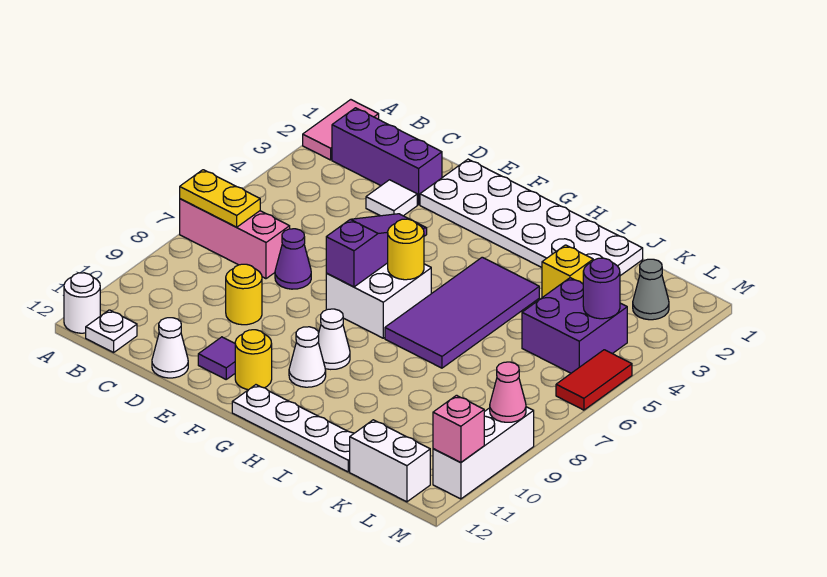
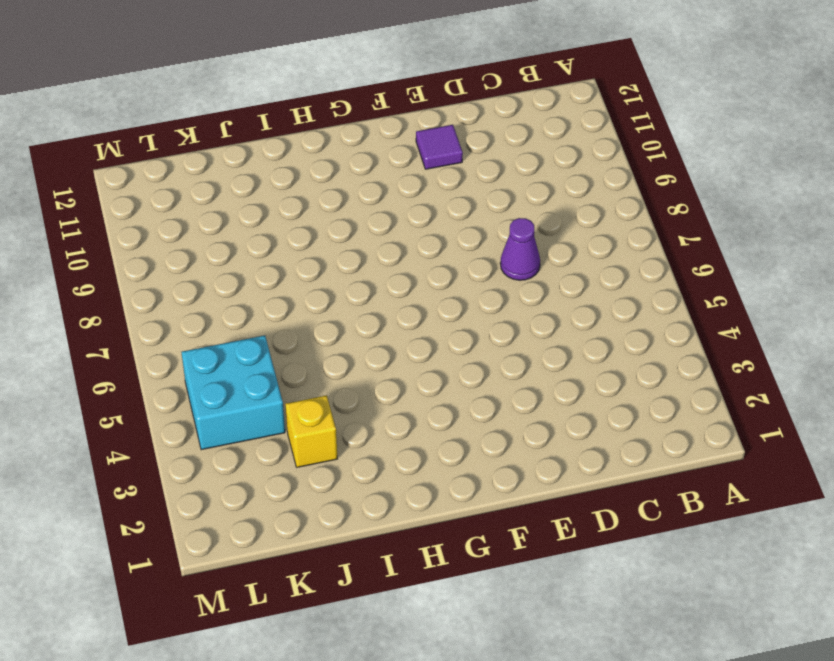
cyan brick K4:L5 level 1 -> purple brick K4:L5 level 1
none -> pink tile A1:A2 level 1
none -> pink brick A7:C7 level 1
none -> white round brick A12 level 1

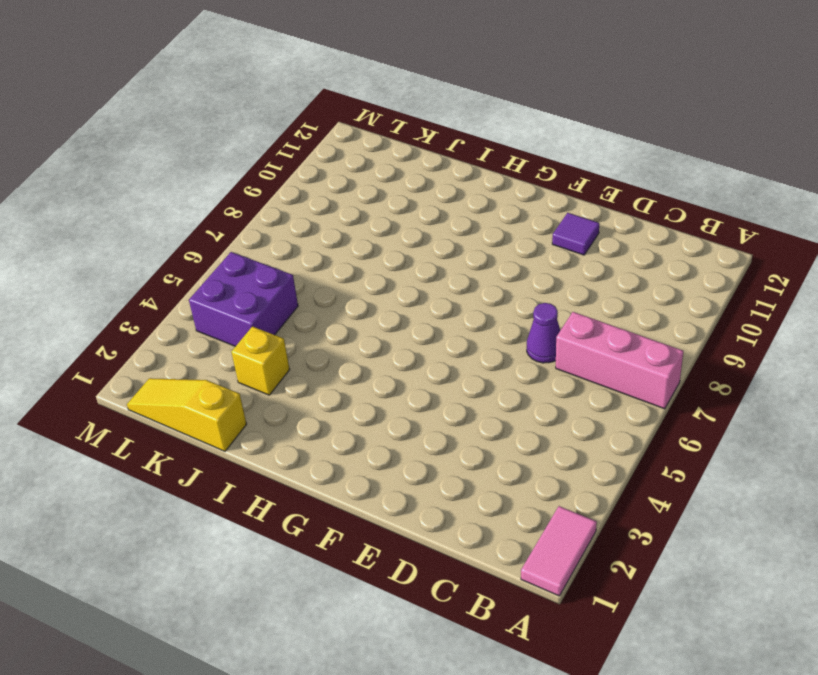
yellow slope J1:L1 level 1 top J -> white plate E1:J2 level 1
none -> white round brick A12 level 1
none -> purple brick B2:D2 level 1
none -> white plate B12 level 1

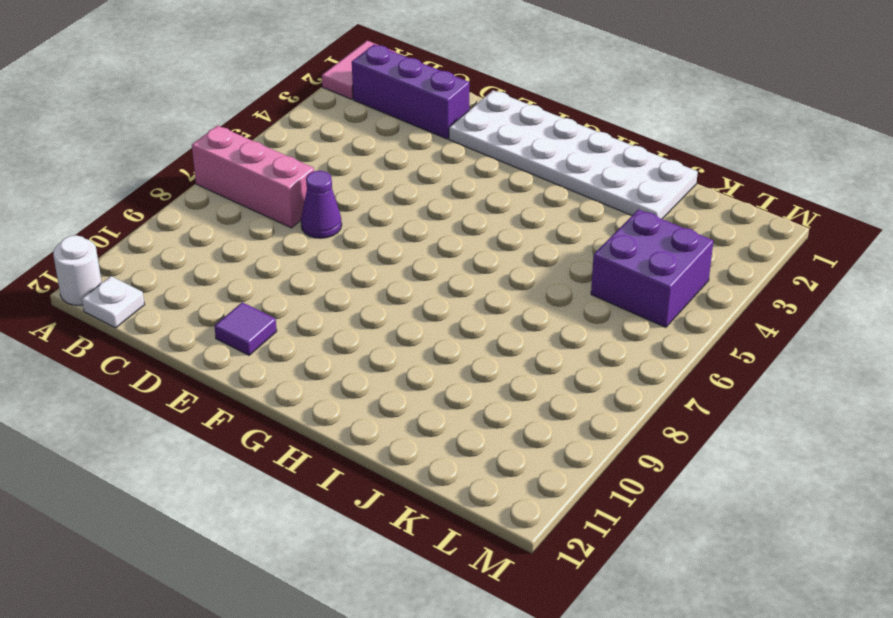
none -> white tile D3 level 1
none -> yellow round brick D9 level 1
none -> white cone D12 level 1

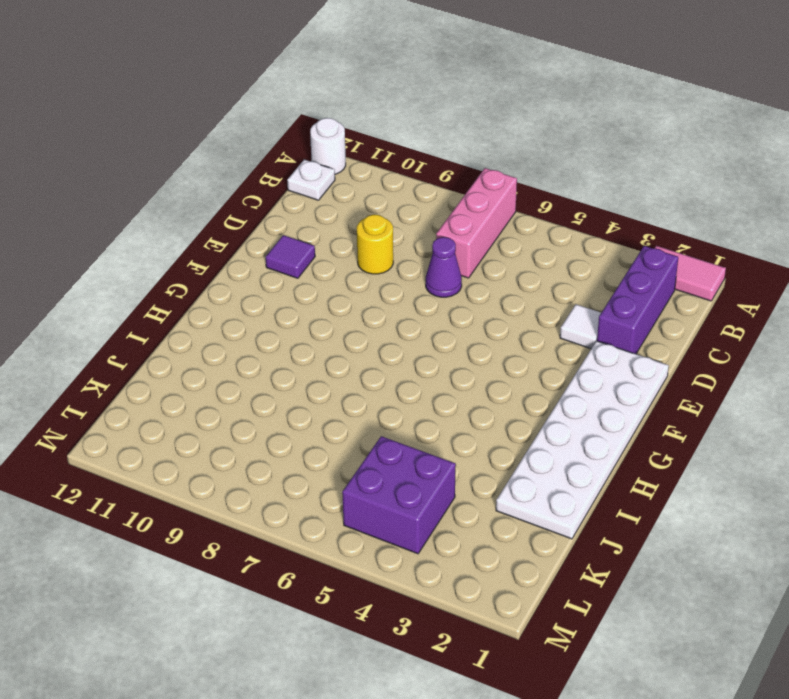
none -> white cone D12 level 1
none -> white brick F6:G7 level 1
none -> yellow round brick F11 level 1

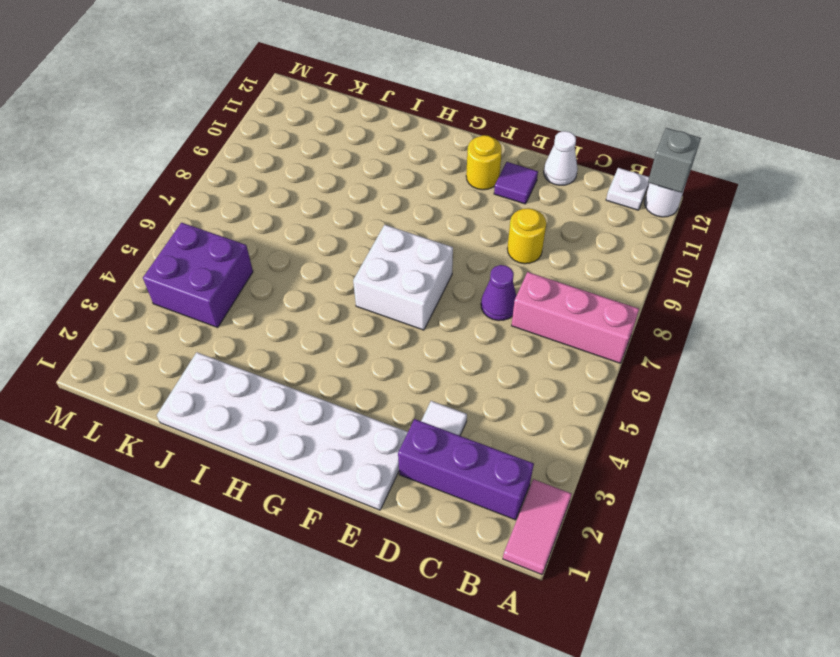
grey brick A12 level 2 -> none
none -> white cone G9 level 1
none -> white cone G10 level 1
none -> white plate G12:J12 level 1

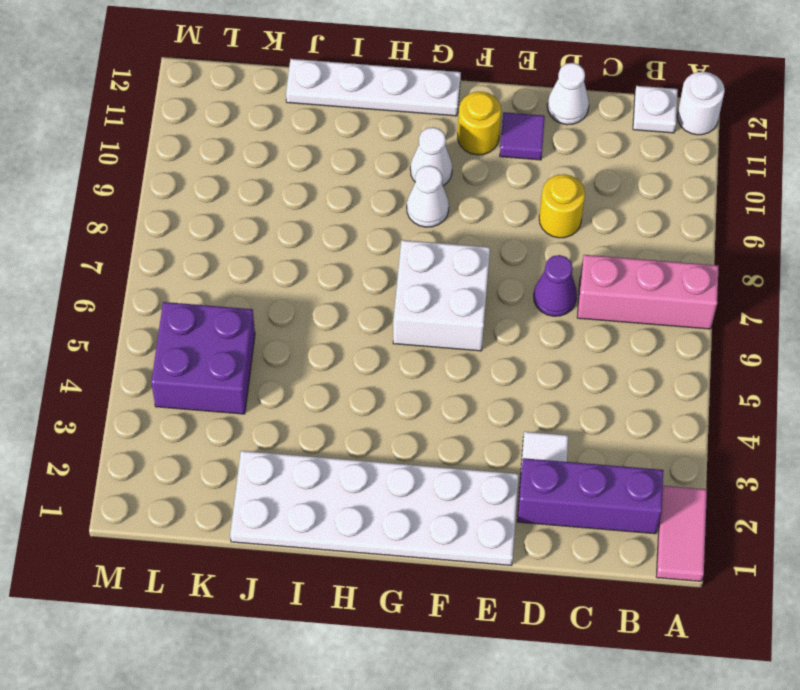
none -> purple tile H4:I7 level 1
none -> yellow brick J3 level 1
none -> white brick K12:L12 level 1

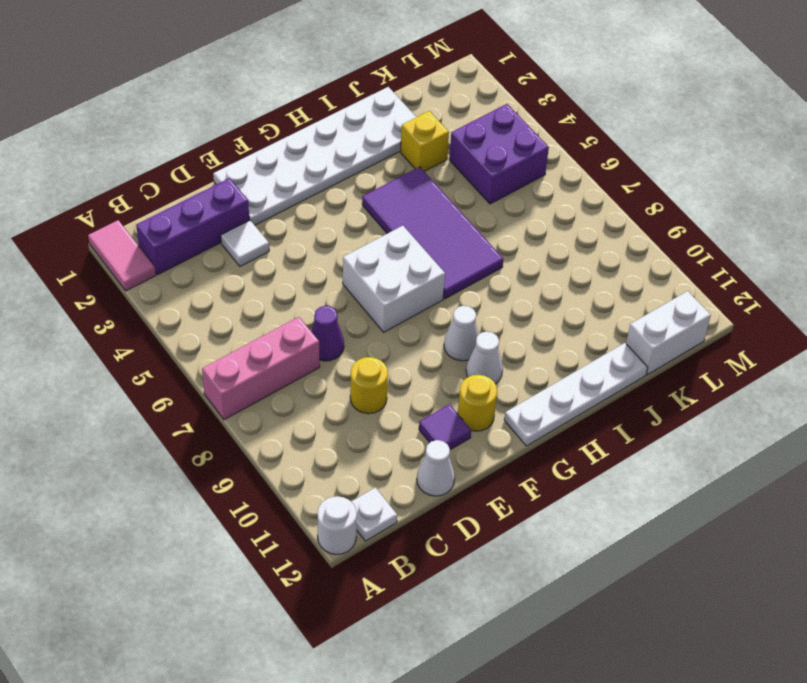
none -> grey cone L2 level 1
none -> red tile M5:M6 level 1
none -> white brick M9:M11 level 1

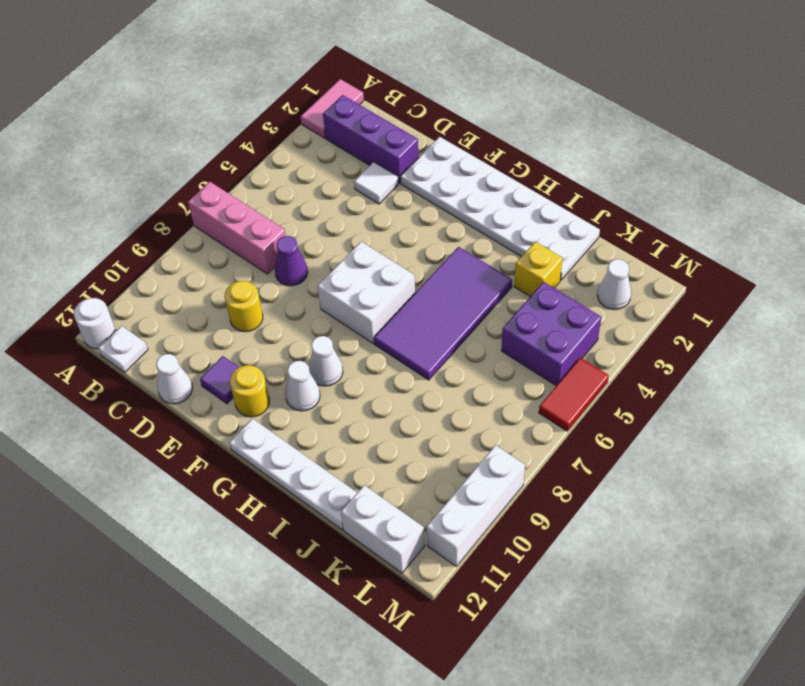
white cone L2 level 1 -> grey cone L2 level 1
none -> yellow plate A7:B7 level 2
none -> purple slope F5:F7 level 2 top 7
none -> yellow round brick G6 level 2

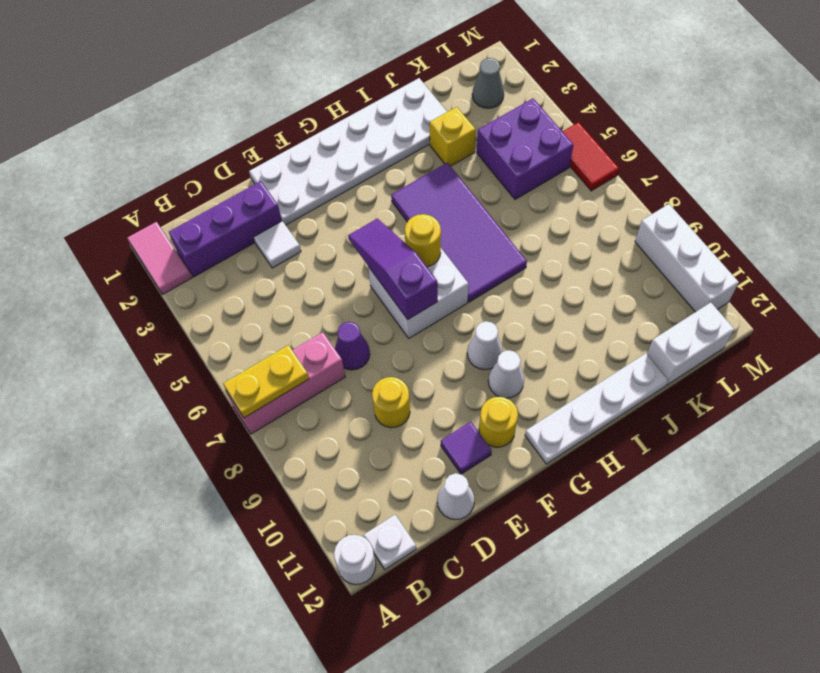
none -> purple round brick L4 level 2
none -> pink cone M9 level 2
none -> pink brick M11 level 2

